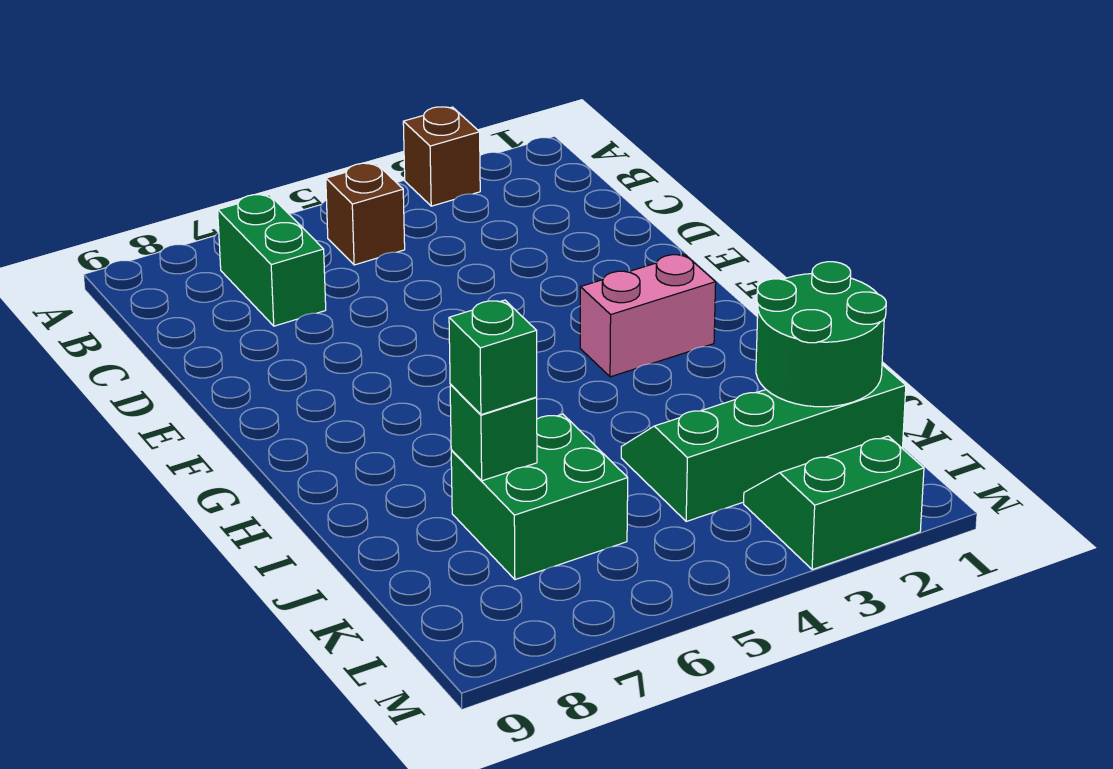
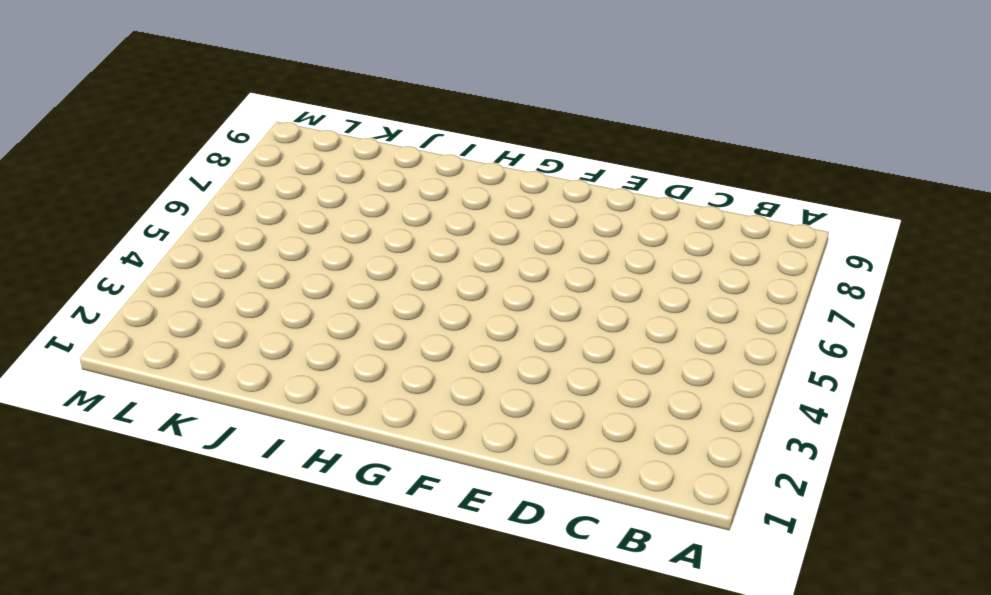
none -> brown brick A3 level 1
none -> brown brick B5 level 1

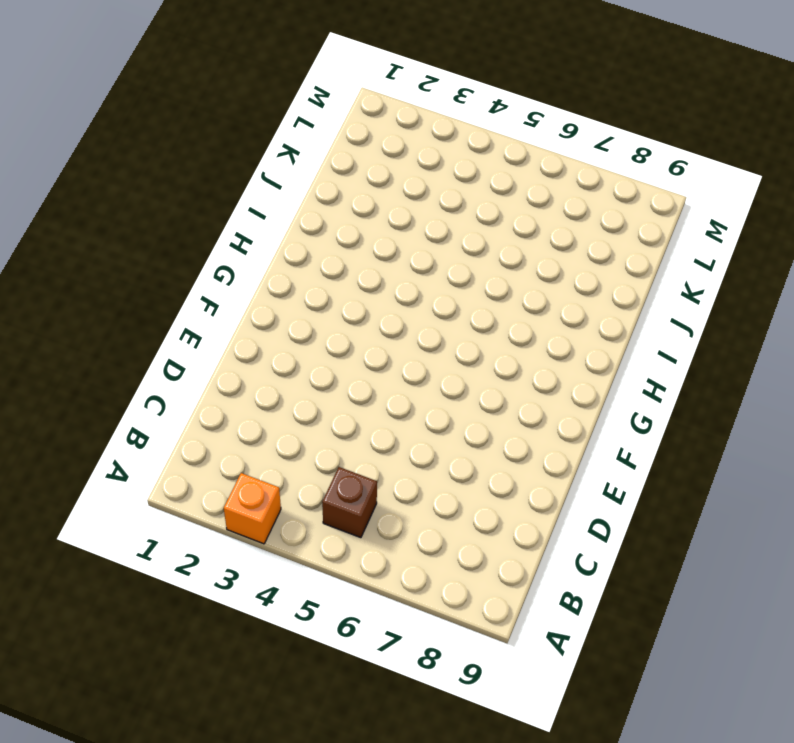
orange brick A3 level 1 -> brown brick A3 level 1
none -> green brick B7:C7 level 1
none -> pink brick G2:G3 level 1

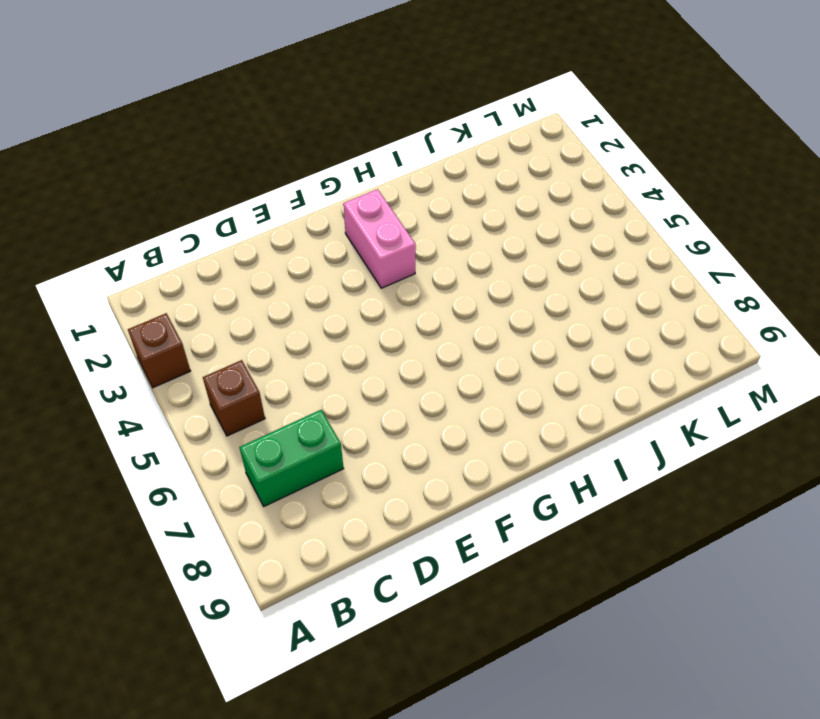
none -> green slope J1:K4 level 1 top K
none -> green brick J6:K7 level 1

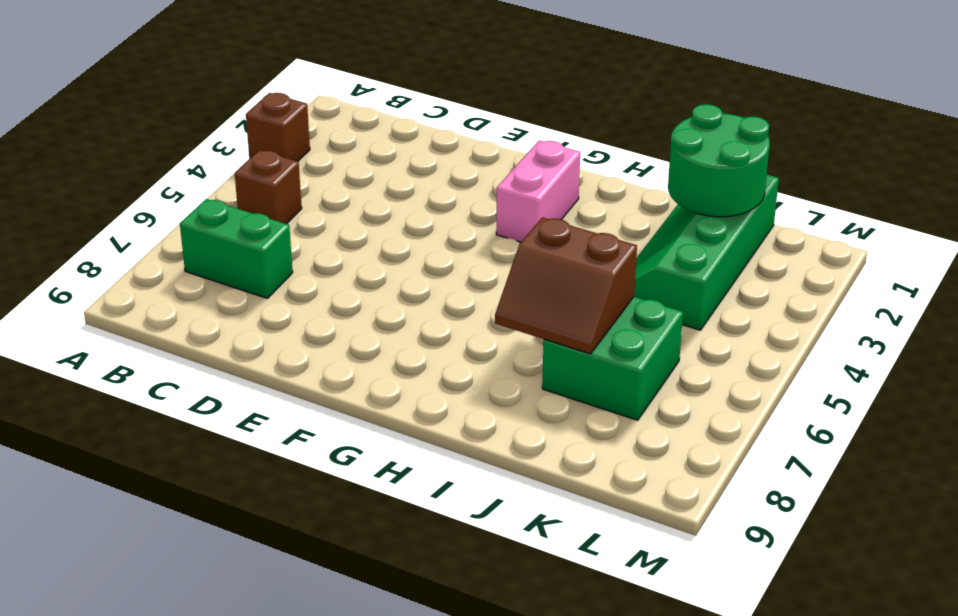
brown slope I6:J7 level 2 top 6 -> green brick J7 level 2
none -> green slope L2:M3 level 1 top M
none -> green brick J7 level 3

